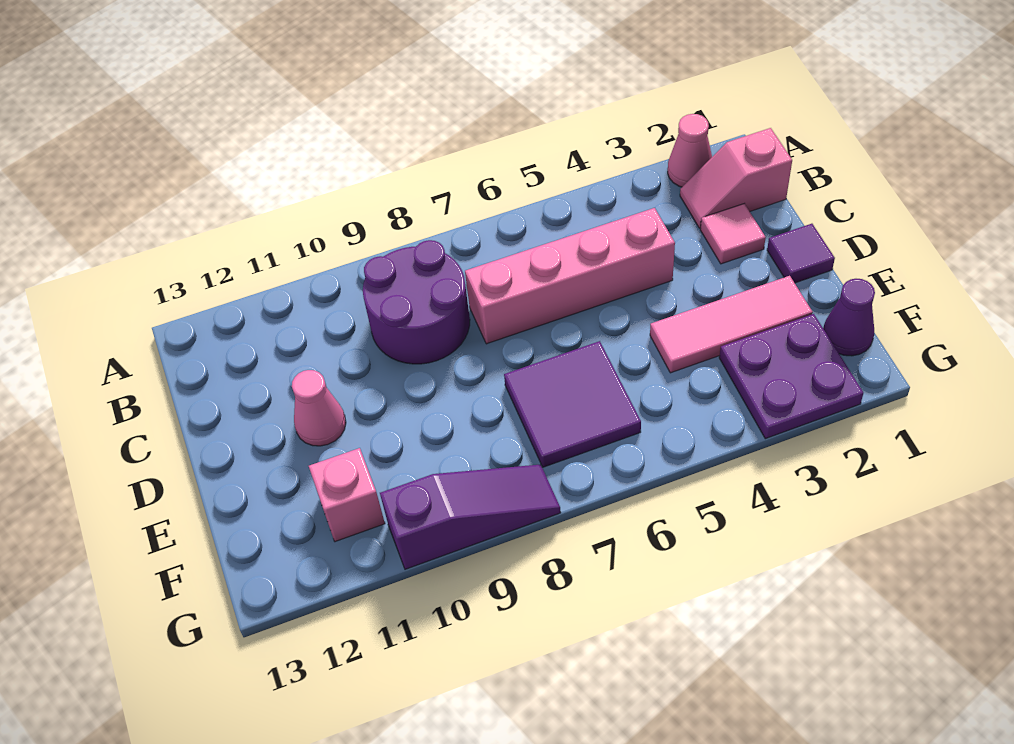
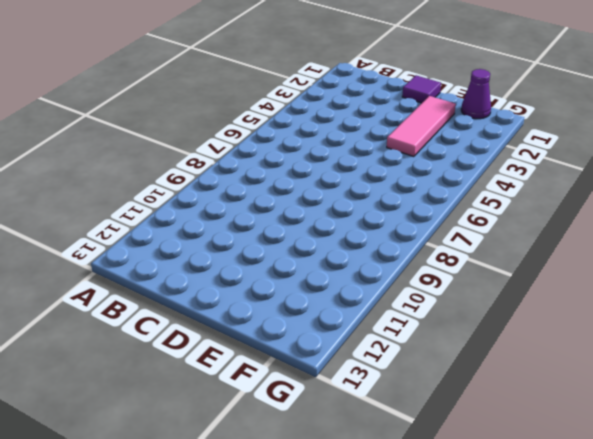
none -> pink cone A2 level 1
none -> pink slope B1:B2 level 1 top 1
none -> purple round brick B8:C9 level 1

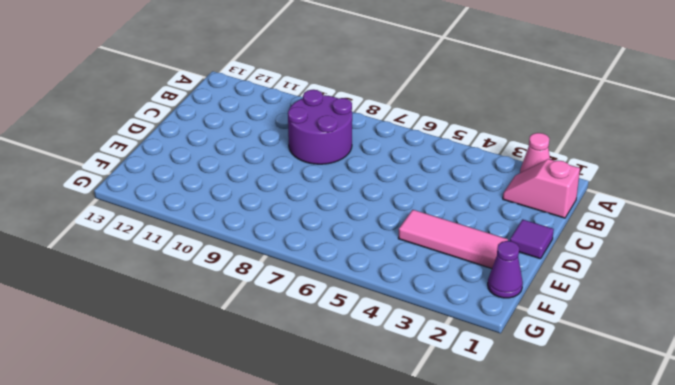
none -> pink tile C2 level 1
none -> pink brick C4:C7 level 1
none -> pink cone D11 level 1

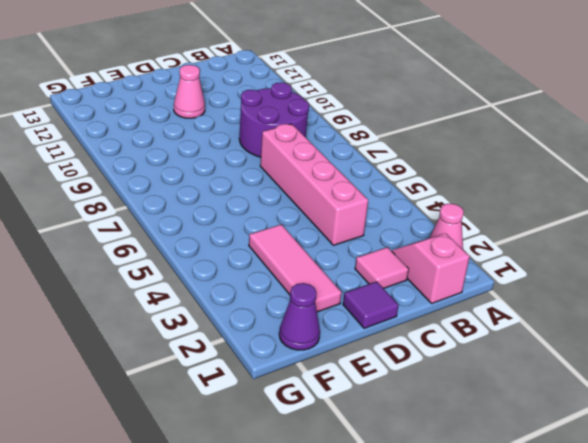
none -> purple tile E6:F7 level 1
none -> purple plate F2:G3 level 1
none -> pink brick F11 level 1

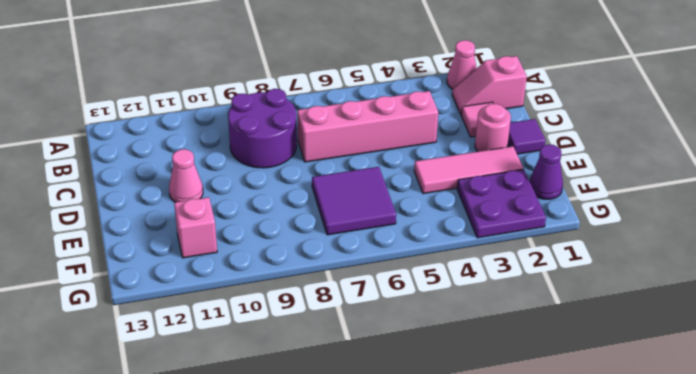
pink round brick D2 level 1 -> none
none -> purple slope G8:G10 level 1 top 10

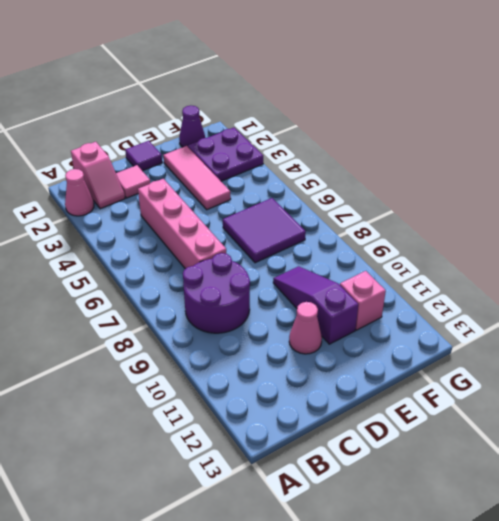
purple slope E9:E11 level 1 top 11 -> purple slope G8:G10 level 1 top 10

